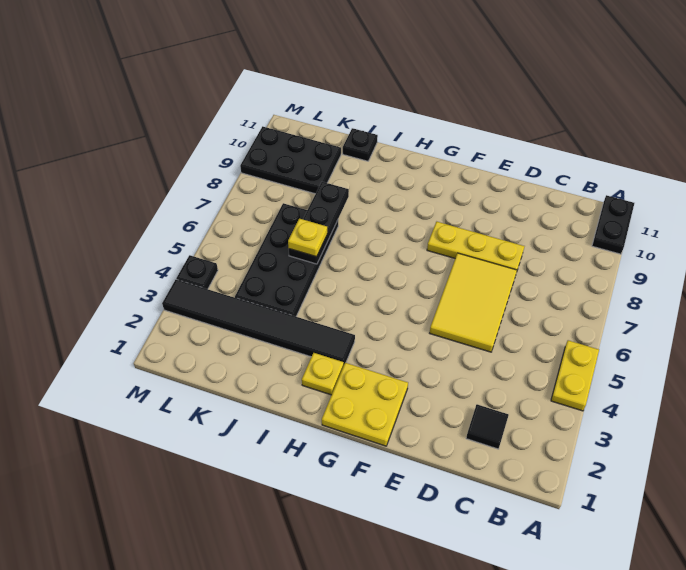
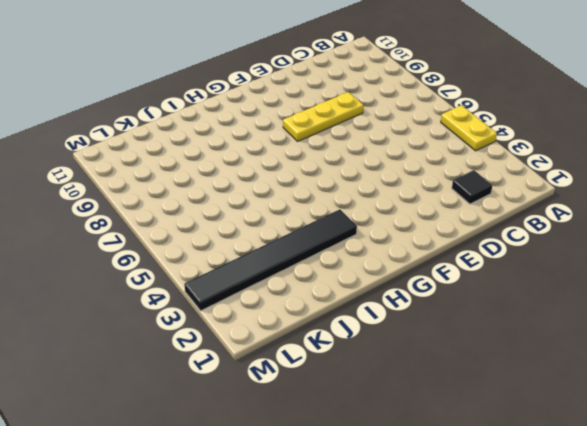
none -> black plate A10:A11 level 1
none -> yellow tile D5:E7 level 1
none -> yellow plate F1:G2 level 1

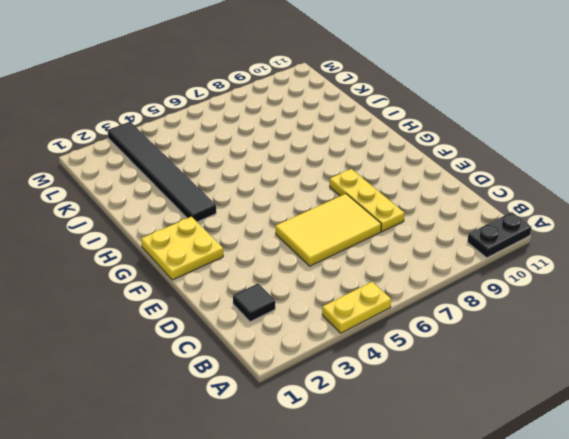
none -> yellow plate H2 level 1
none -> black plate J4:K7 level 1
none -> black plate J11 level 1

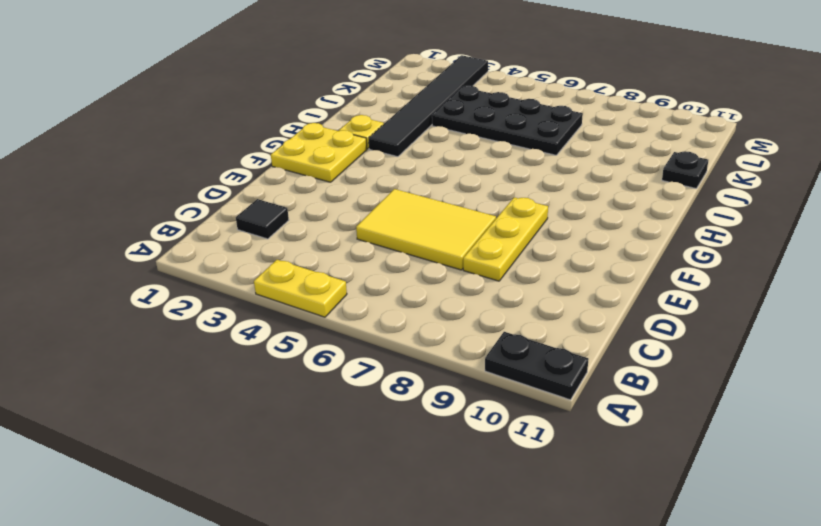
none -> black plate K9:M10 level 1
none -> black plate M4 level 1
none -> black plate J6:J8 level 2

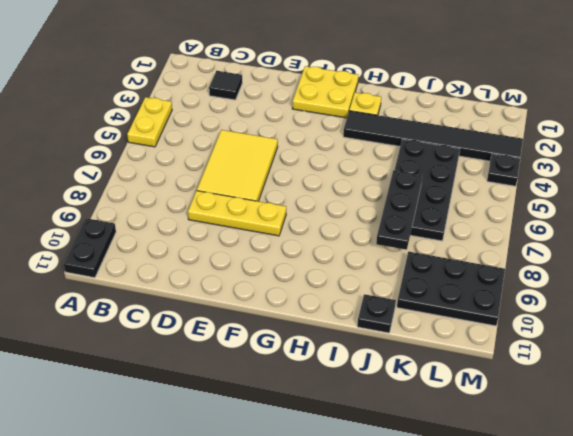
none -> yellow plate J6 level 3

